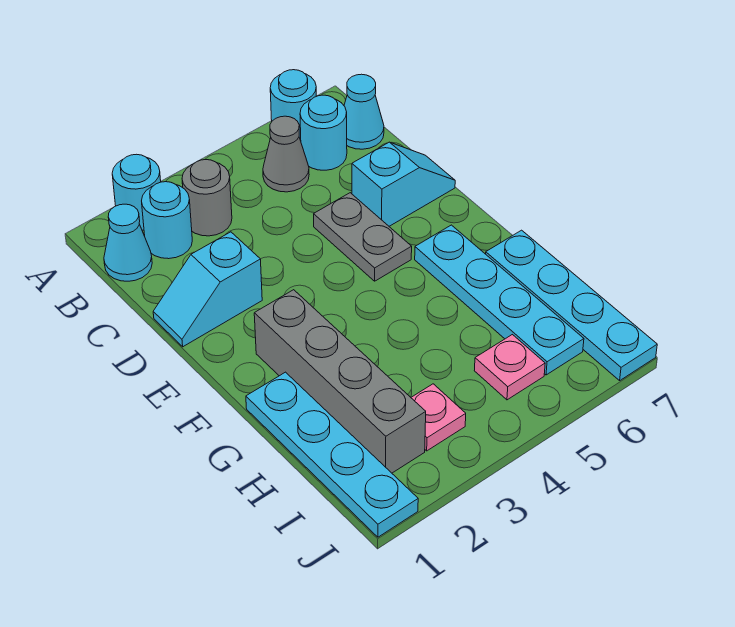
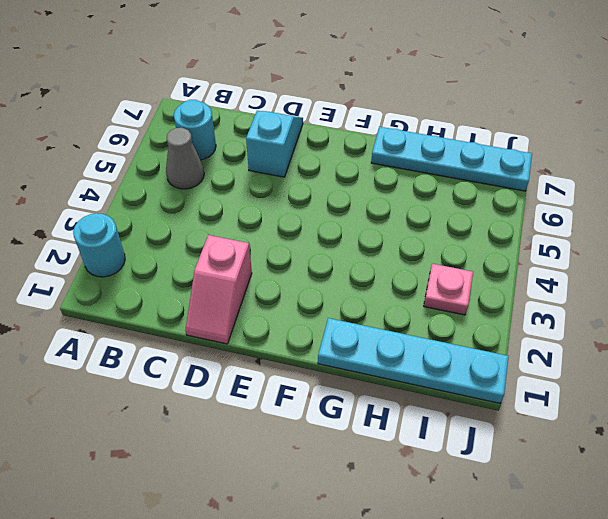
pink slope D1:D2 level 1 top 2 -> cyan slope D1:D2 level 1 top 2
none -> cyan round brick A6 level 1
none -> cyan cone B1 level 1
none -> cyan round brick B2 level 1

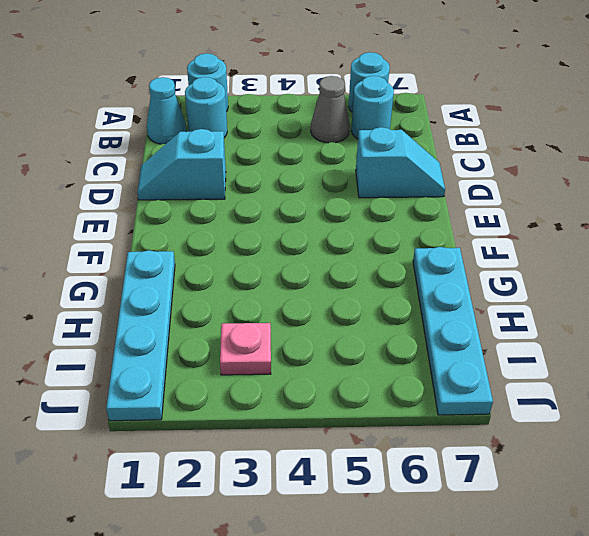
none -> grey round brick B3 level 1
none -> cyan cone B7 level 1
none -> grey plate D5:E5 level 1

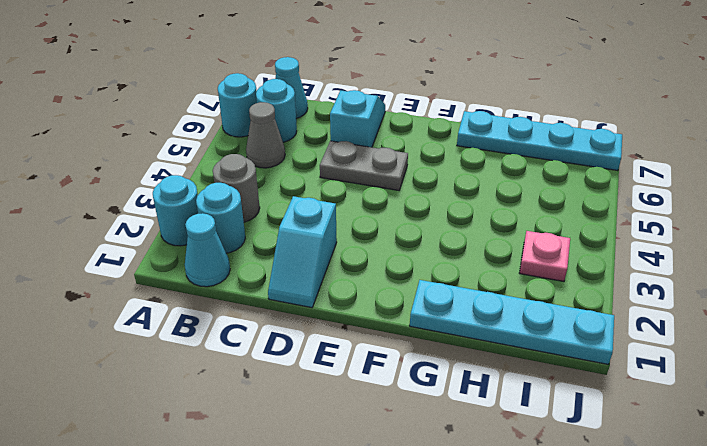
none -> grey brick F2:I2 level 1
none -> cyan plate F6:I6 level 1
none -> pink plate I5 level 1

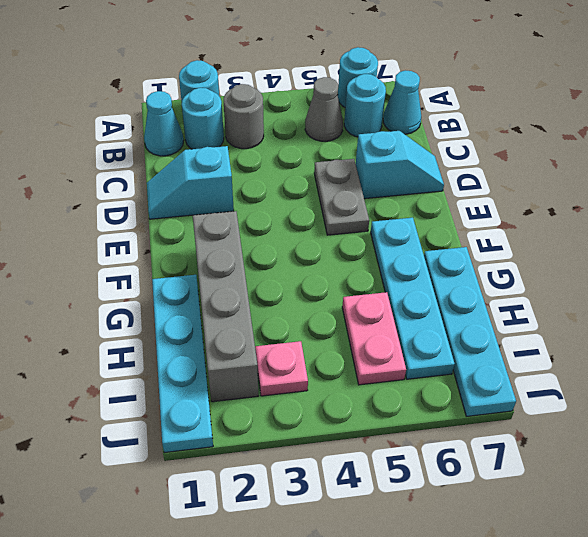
pink plate H5:I5 level 1 -> pink plate I5 level 1

